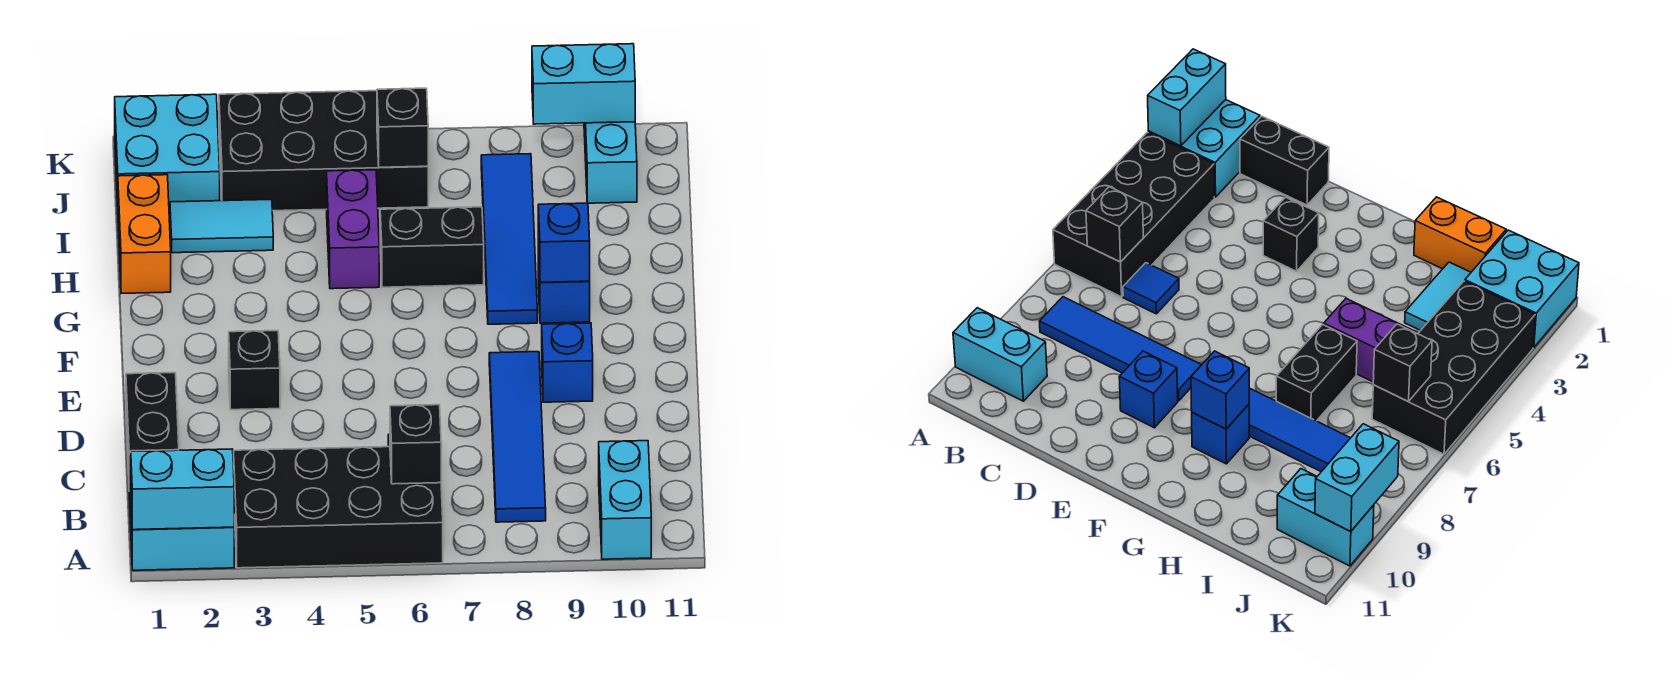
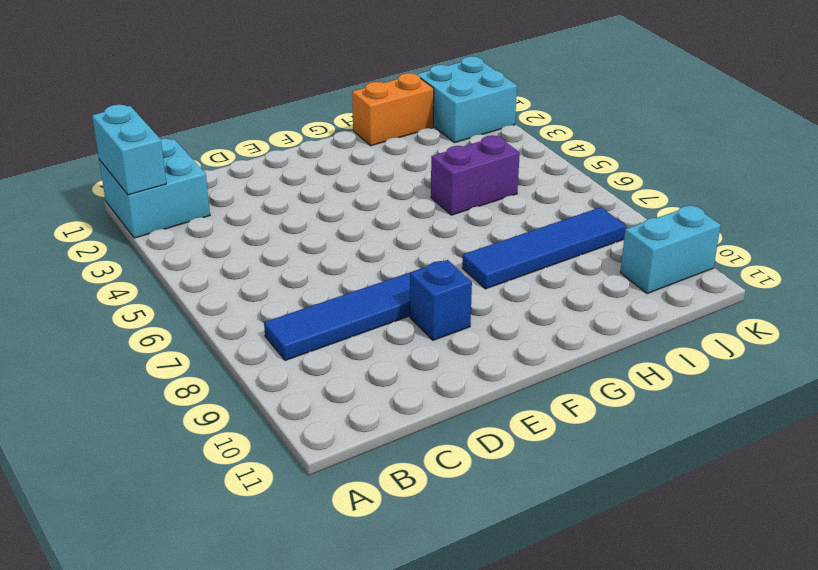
none -> black brick A3:B6 level 1
none -> cyan brick A10:B10 level 1
none -> black brick C1:D1 level 1

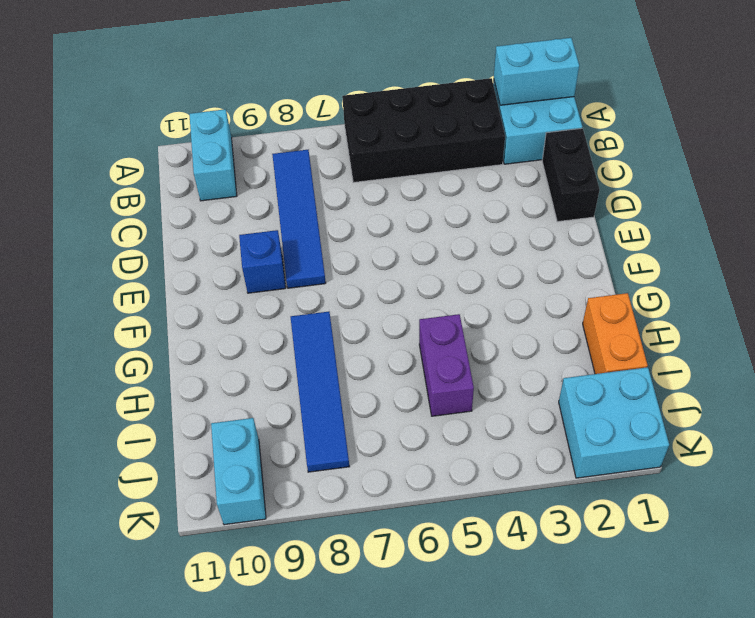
none -> blue tile C6 level 1
none -> black brick E3 level 1
none -> blue brick G9 level 1

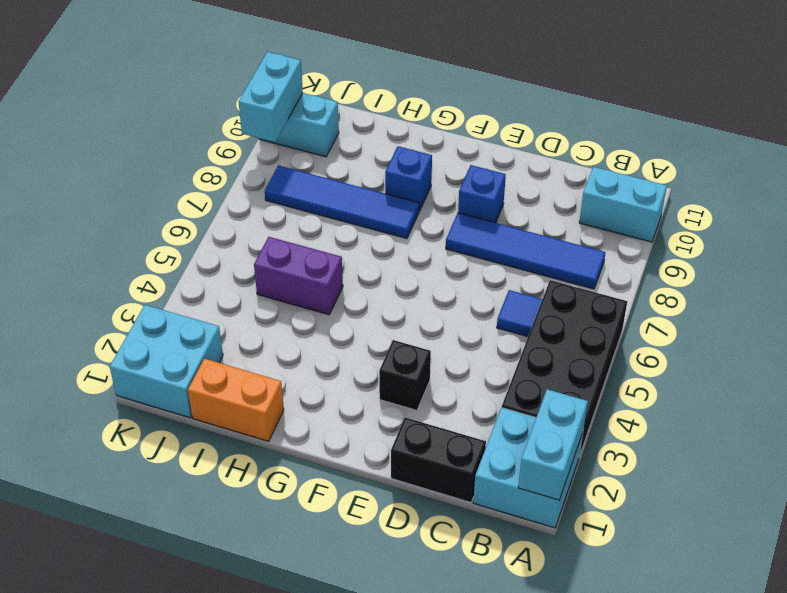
none -> black brick H6:H7 level 1
none -> cyan tile I2:I3 level 1
none -> black brick J3:K6 level 1

